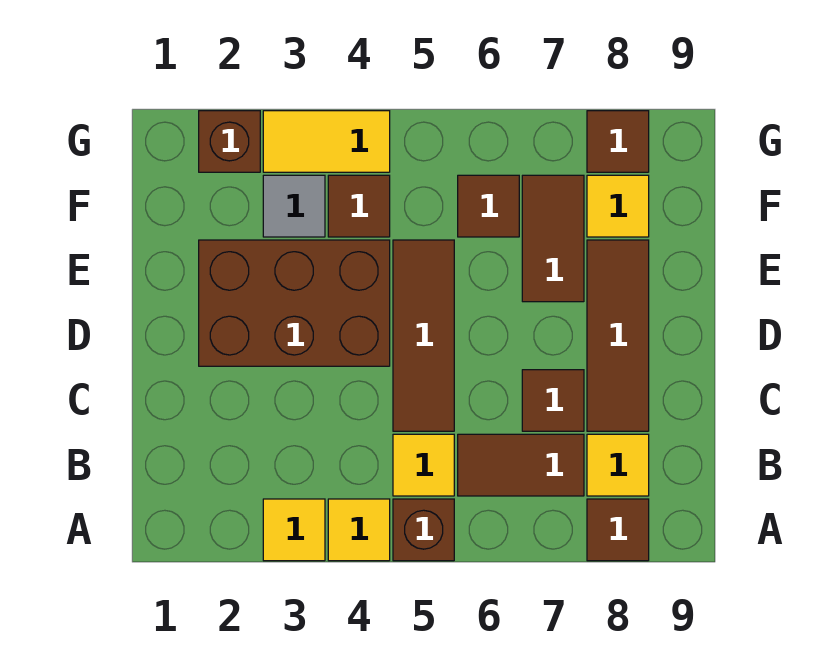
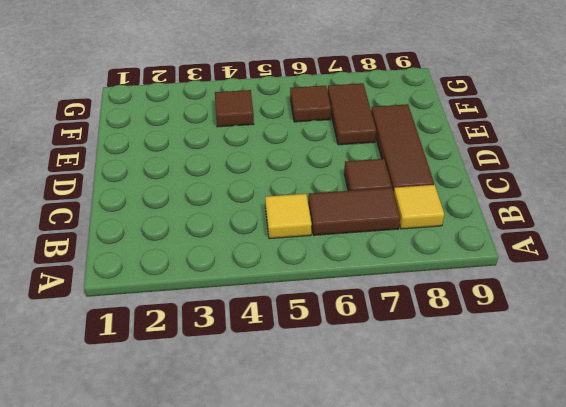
none -> yellow tile A3 level 1
none -> yellow tile A4 level 1
none -> brown brick A5 level 1

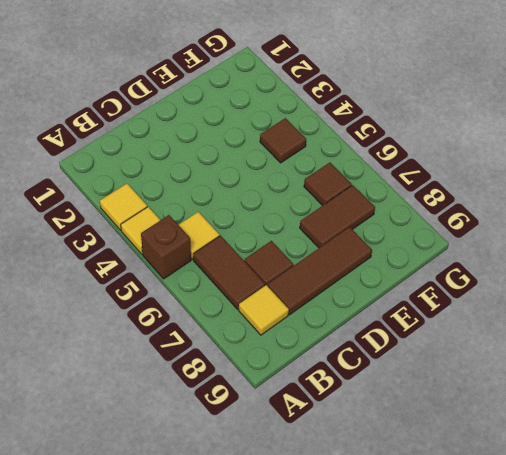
none -> brown tile A8 level 1
none -> brown tile C5:E5 level 1
none -> brown brick D2:E4 level 1

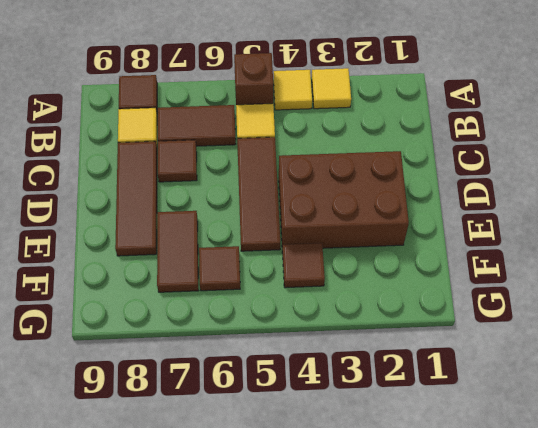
none -> grey tile F3 level 1
none -> yellow tile F8 level 1
none -> brown brick G2 level 1

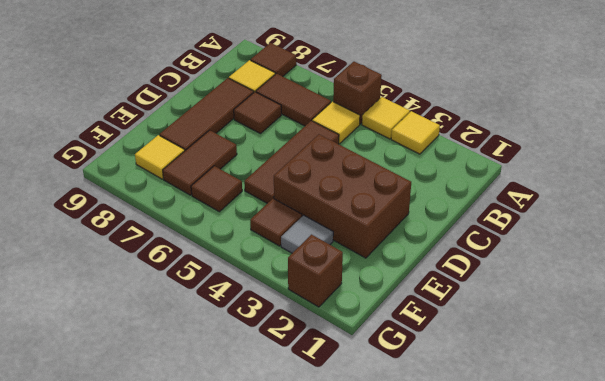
none -> yellow tile G3:G4 level 1
none -> brown tile G8 level 1

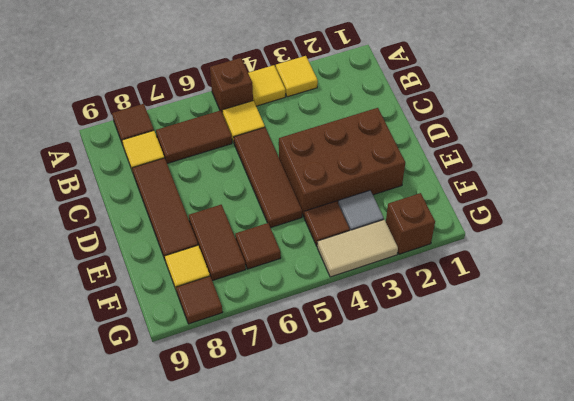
tan tile G3:G4 level 1 -> yellow tile G3:G4 level 1
none -> brown tile C7 level 1

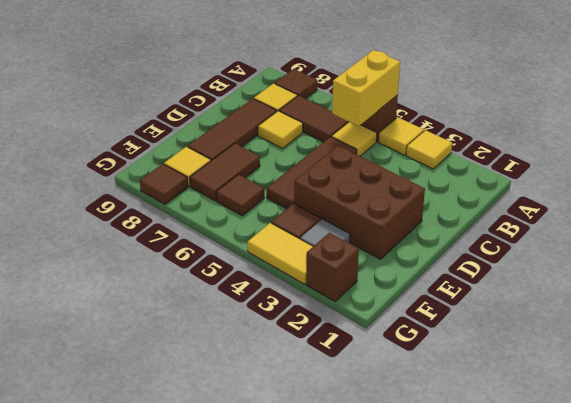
yellow brick A5:B5 level 2 -> none
yellow tile C7 level 1 -> brown tile C7 level 1

